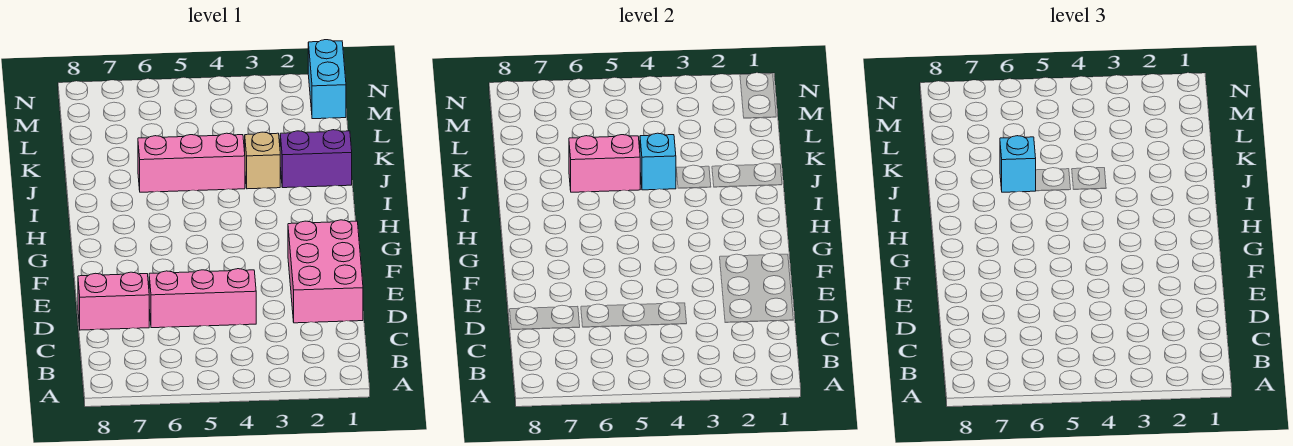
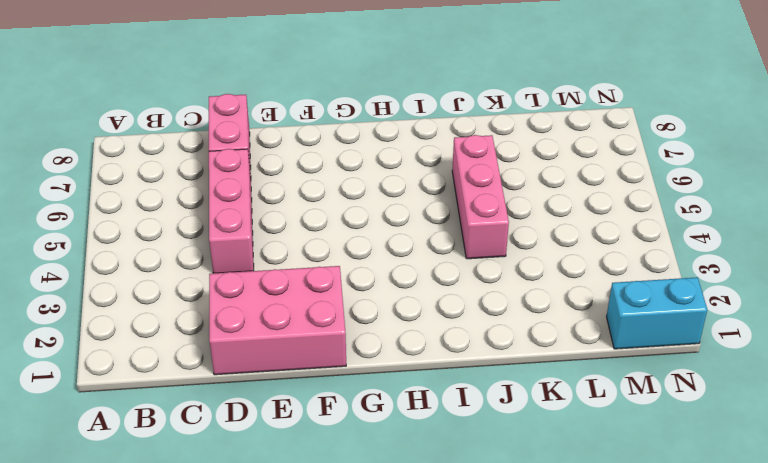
none -> purple brick J1:J2 level 1
none -> tan brick J3 level 1

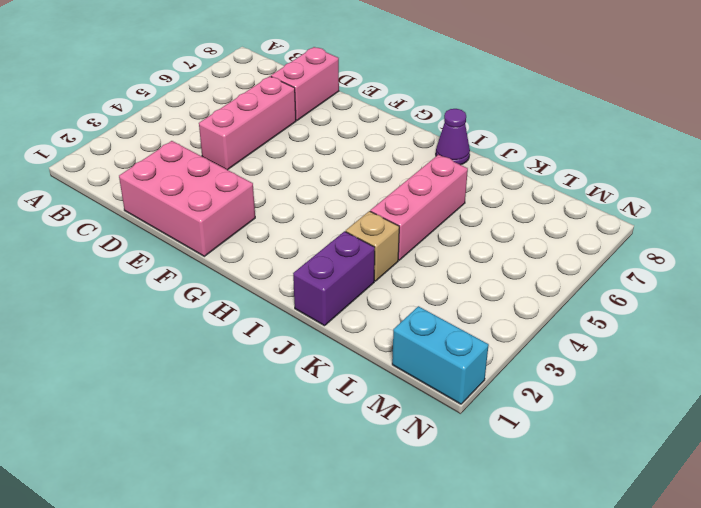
purple cone I8 level 1 -> none
none -> cyan brick J4 level 2
none -> pink brick J5:J6 level 2

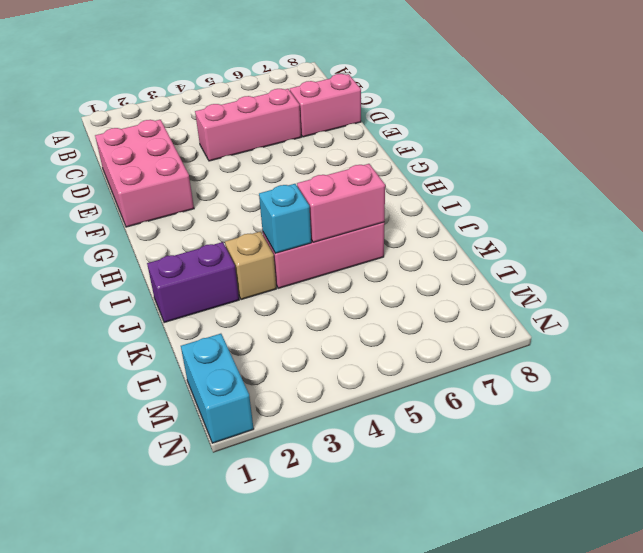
none -> cyan brick J6 level 3

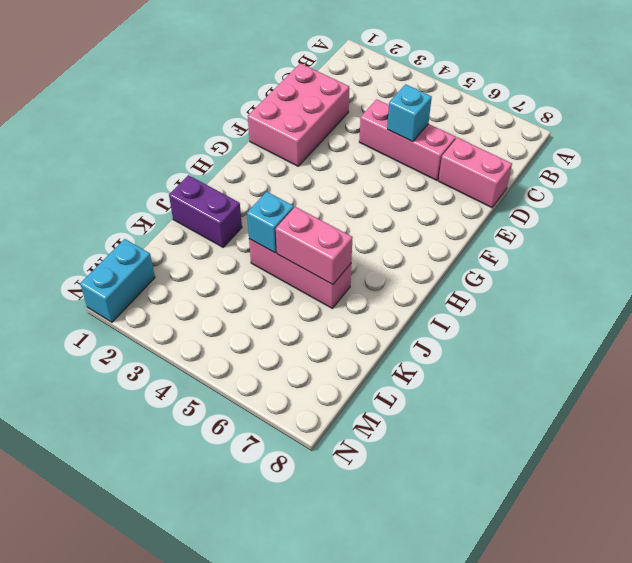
cyan brick D5 level 2 -> cyan brick J6 level 3
none -> tan brick J3 level 1

